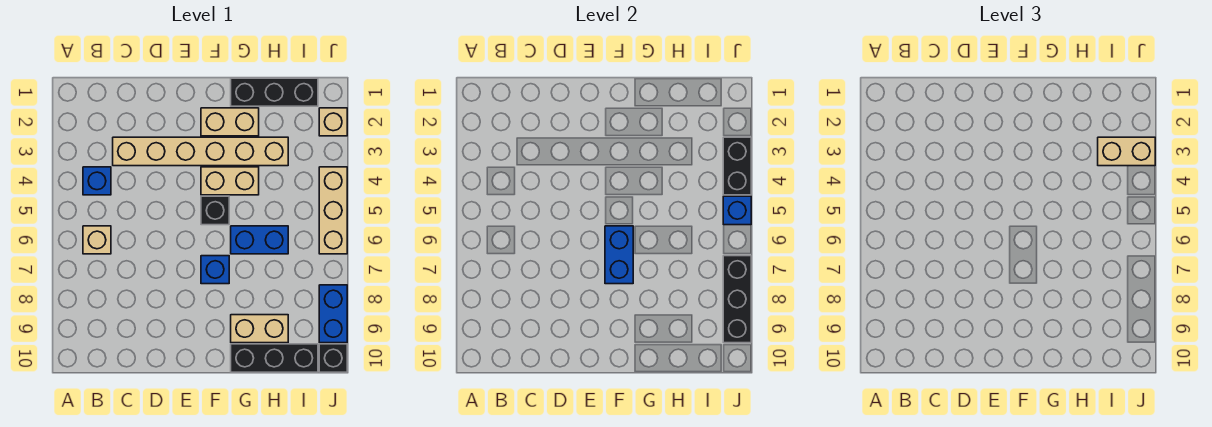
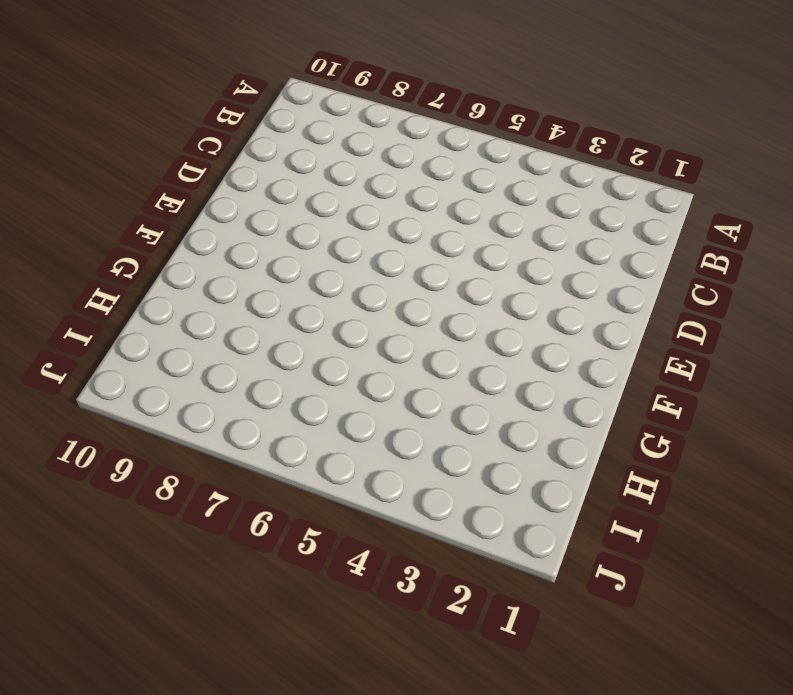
none -> blue brick B4 level 1
none -> tan brick B6 level 1
none -> tan brick C3:H3 level 1

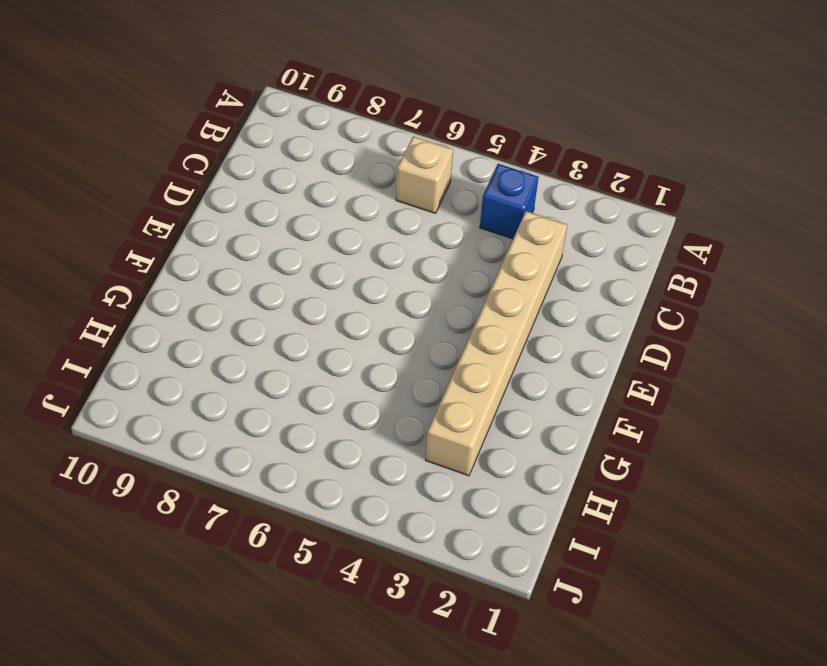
none -> tan brick F2:G2 level 1
none -> tan brick F4:G4 level 1
none -> black brick F5 level 1

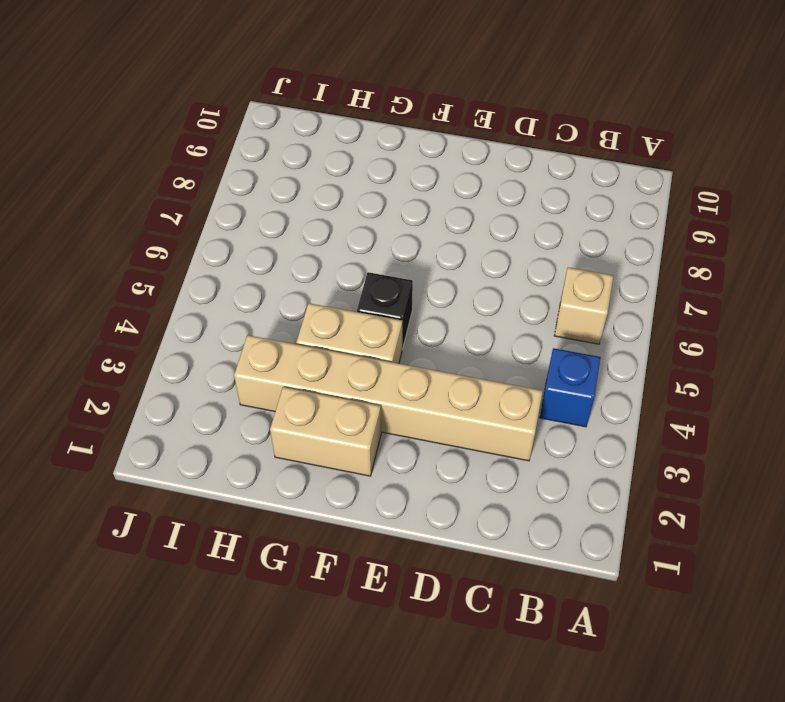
none -> blue brick F7 level 1
none -> black brick G1:I1 level 1
none -> blue brick G6:H6 level 1

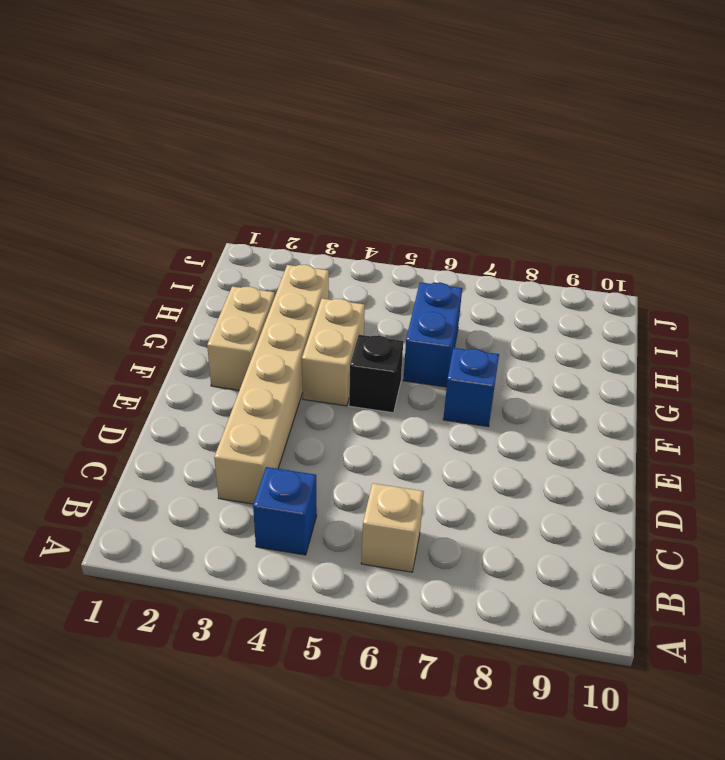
none -> black brick G1:I1 level 1
none -> tan brick G9:H9 level 1
none -> black brick G10:I10 level 1

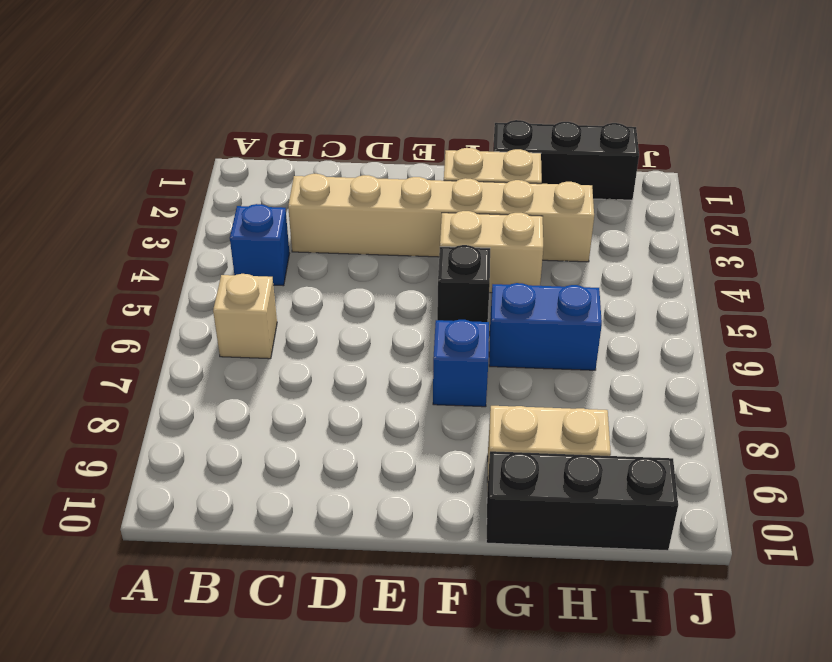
none -> tan brick J2 level 1
none -> tan brick J4:J6 level 1
none -> blue brick J8:J9 level 1

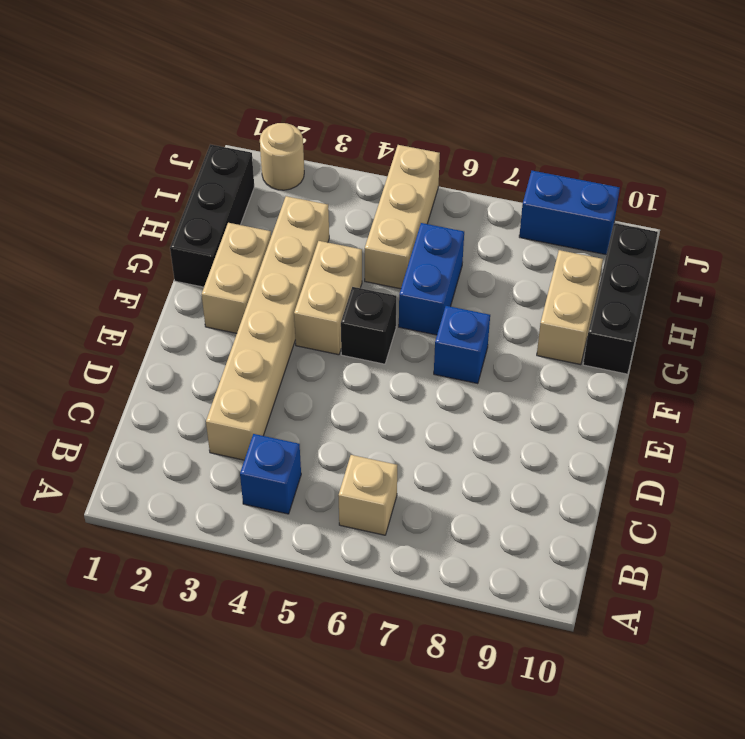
tan brick H5:J5 level 1 -> tan brick J4:J6 level 1
tan round brick J2 level 1 -> tan brick J2 level 1
none -> black brick J10 level 1
none -> blue brick F6:F7 level 2
none -> black brick J3:J4 level 2

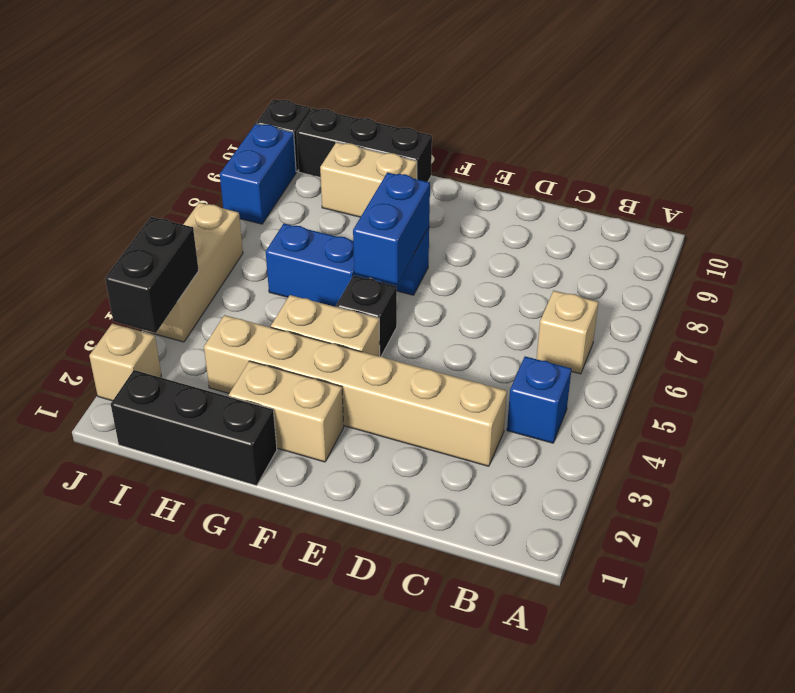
none -> blue brick J5 level 2
none -> black brick J7:J9 level 2
none -> tan brick I3:J3 level 3

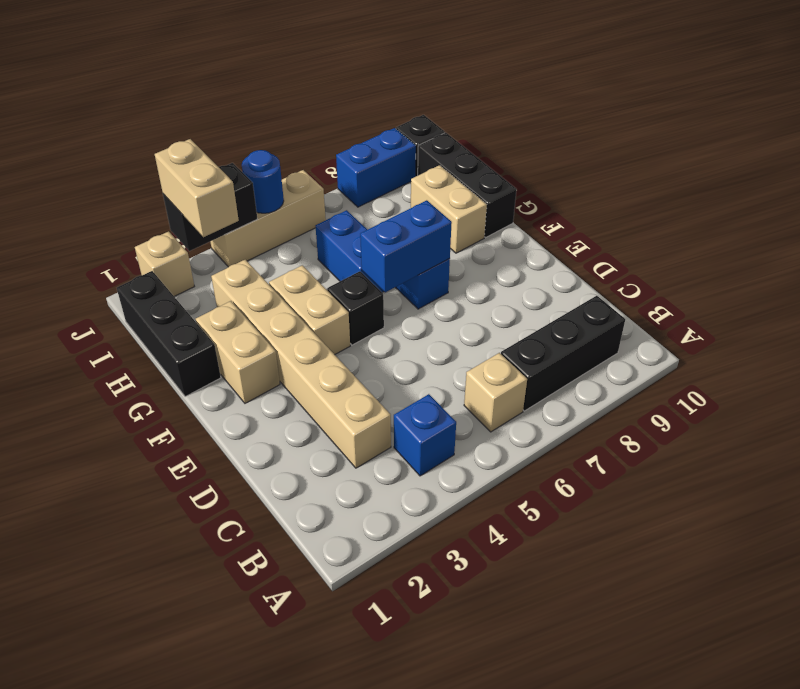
black brick B7:B9 level 1 -> black brick J7:J9 level 2
blue round brick J5 level 2 -> blue brick J5 level 2

